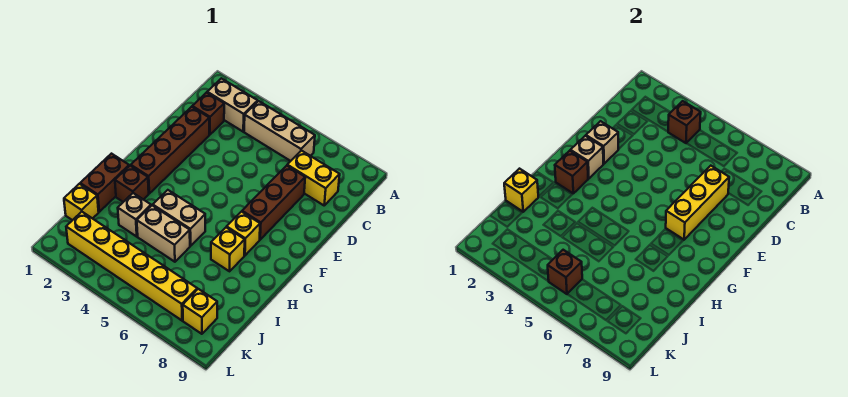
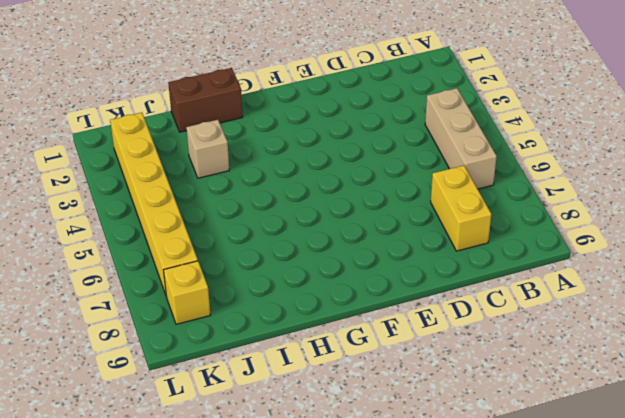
none -> tan brick B2:B3 level 1
none -> brown brick C2 level 1
none -> brown brick D2:G2 level 1

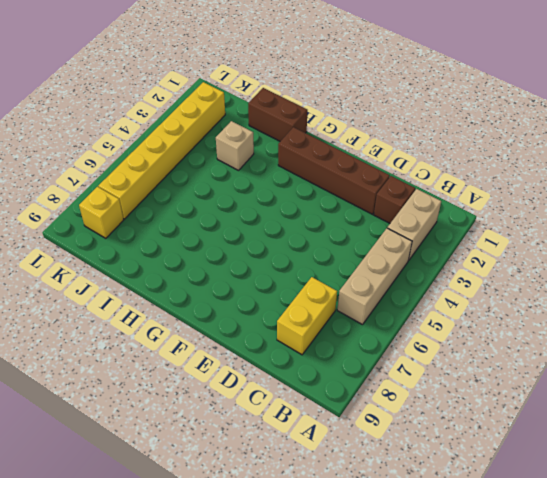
none -> brown brick D7:F7 level 1
none -> yellow brick G7 level 1
none -> brown brick H2 level 1

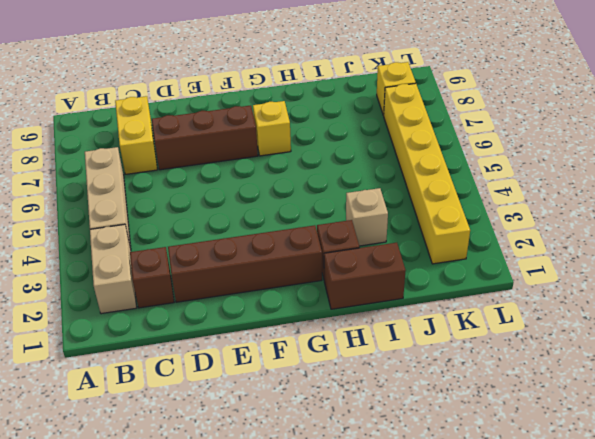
none -> tan brick H4:H5 level 1
none -> yellow brick H7 level 1
none -> tan brick I4:I5 level 1

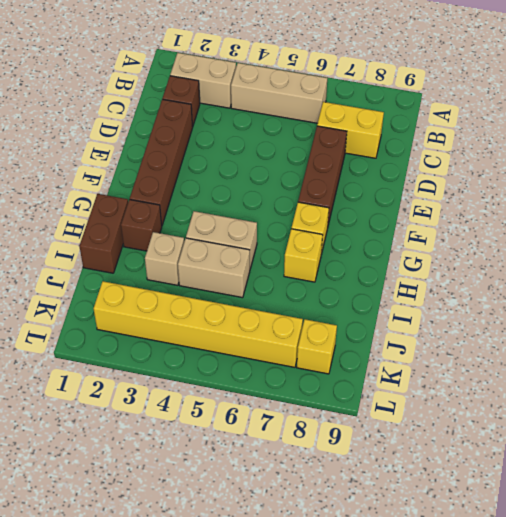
none -> yellow brick J1 level 1
none -> brown brick B4 level 2
none -> yellow brick D7:F7 level 2

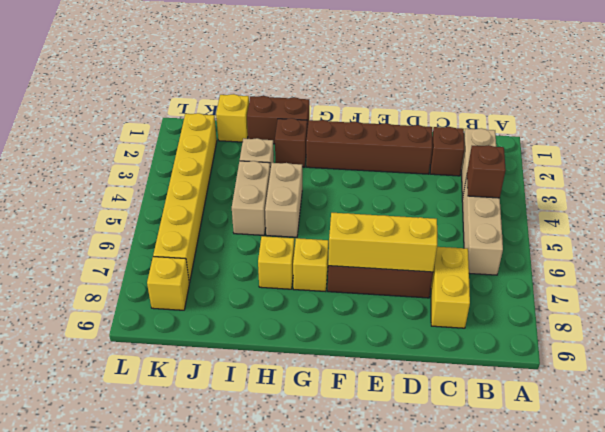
none -> tan brick E2 level 2
none -> tan brick F2 level 2
none -> brown brick G2 level 2

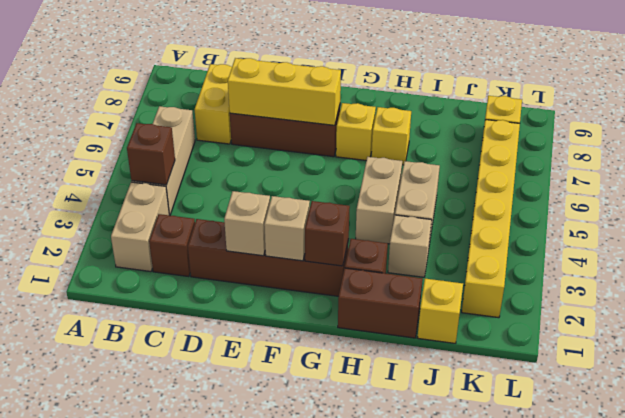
none -> yellow brick I1 level 2
none -> brown brick K5 level 2

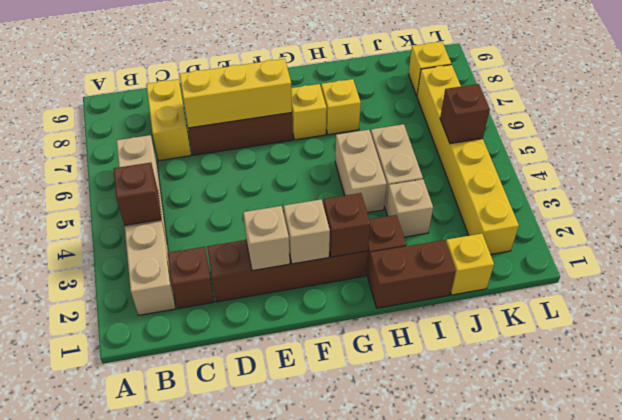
none -> yellow brick I1 level 2

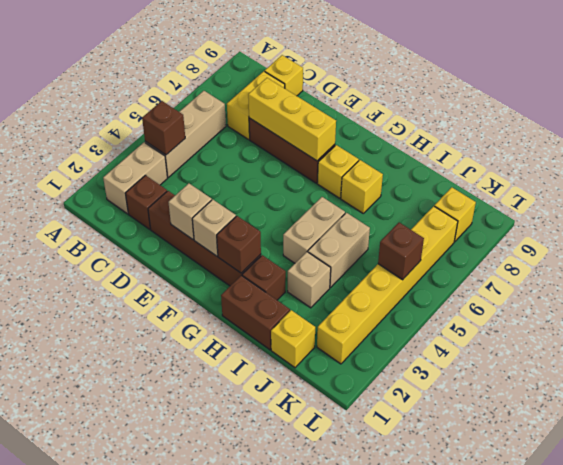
yellow brick C9 level 1 -> yellow brick I1 level 2

